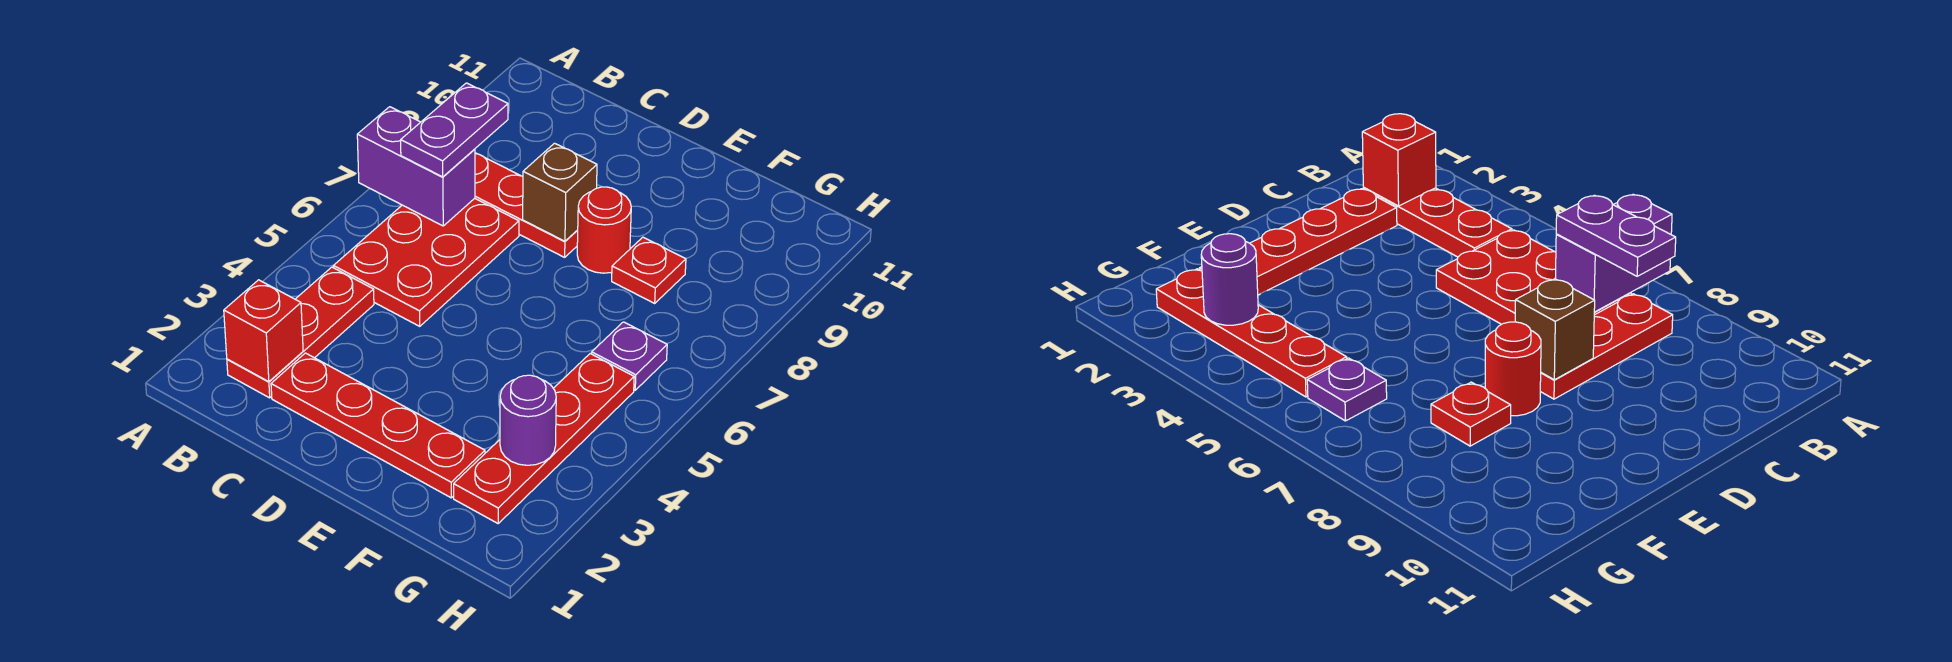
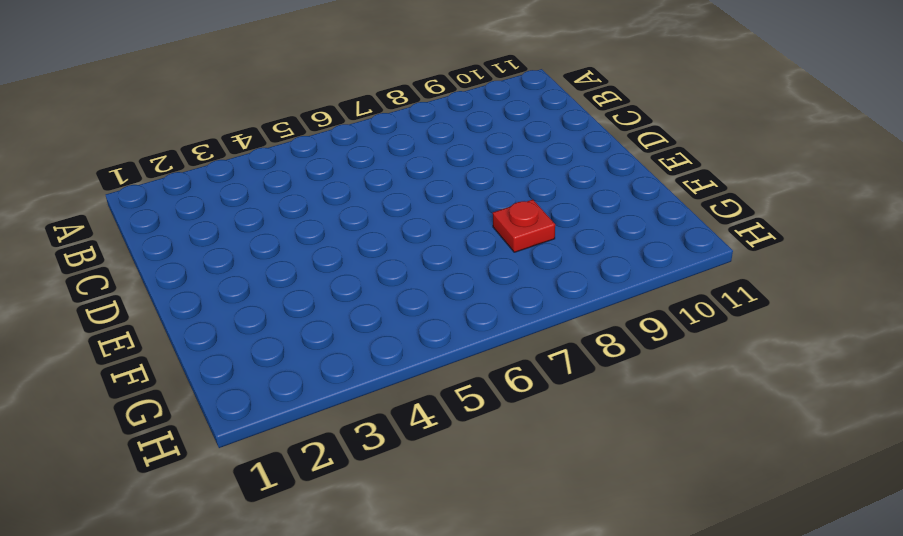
none -> red plate B2:B4 level 1
none -> red plate B5:C7 level 1
none -> red plate B8:D8 level 1

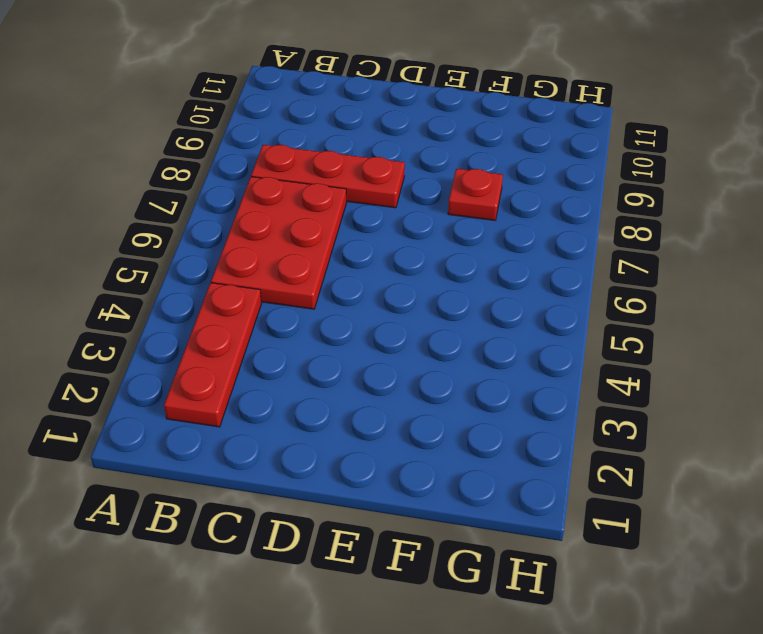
none -> red plate C2:F2 level 1
none -> red round brick E8 level 1
none -> red plate G2:G5 level 1

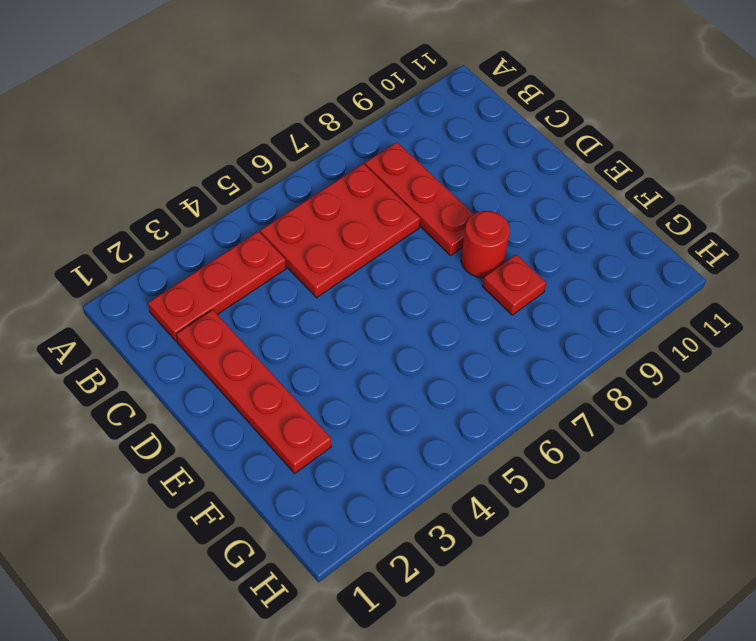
none -> red plate G2:G5 level 1
none -> purple plate G6 level 1
none -> purple brick A7:B7 level 2

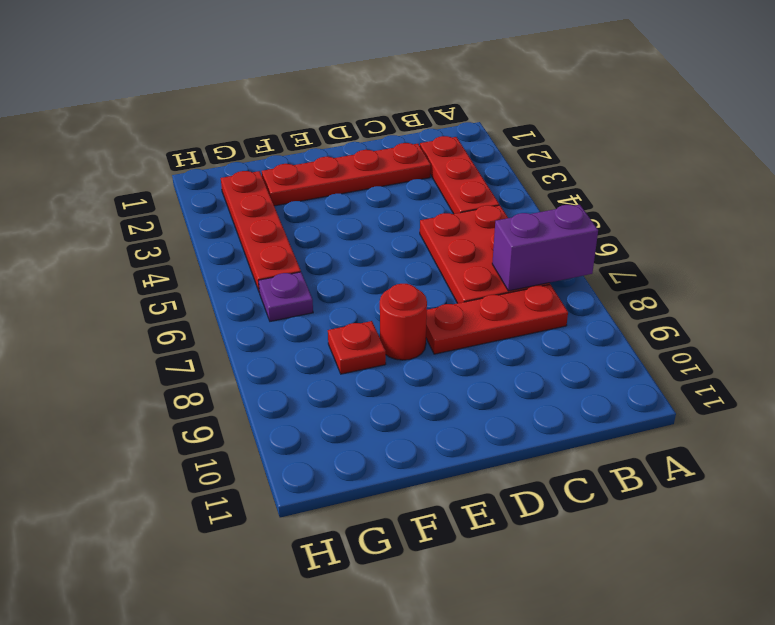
none -> red brick B2 level 2
none -> brown brick D8 level 2
none -> purple round brick G3 level 2

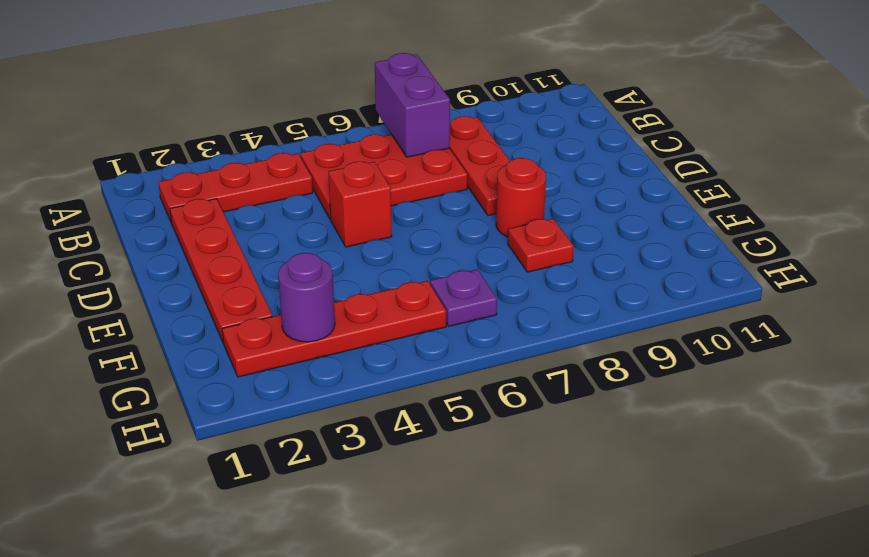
red brick D5 level 1 -> red brick B2 level 2
none -> brown brick D8 level 2
none -> purple plate B7:B8 level 3

